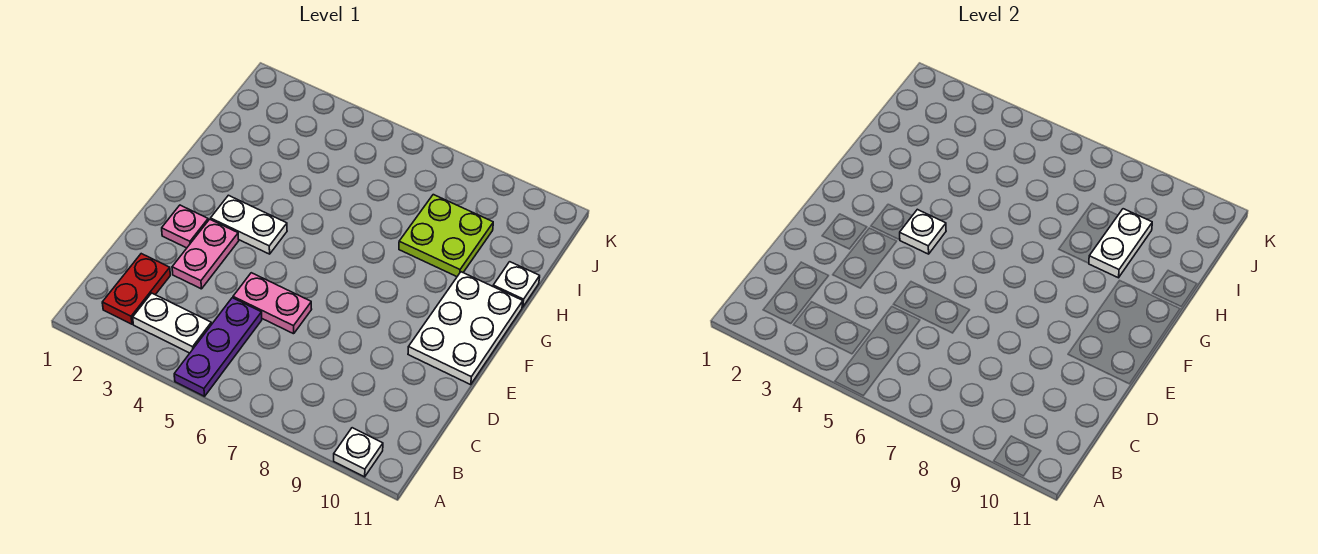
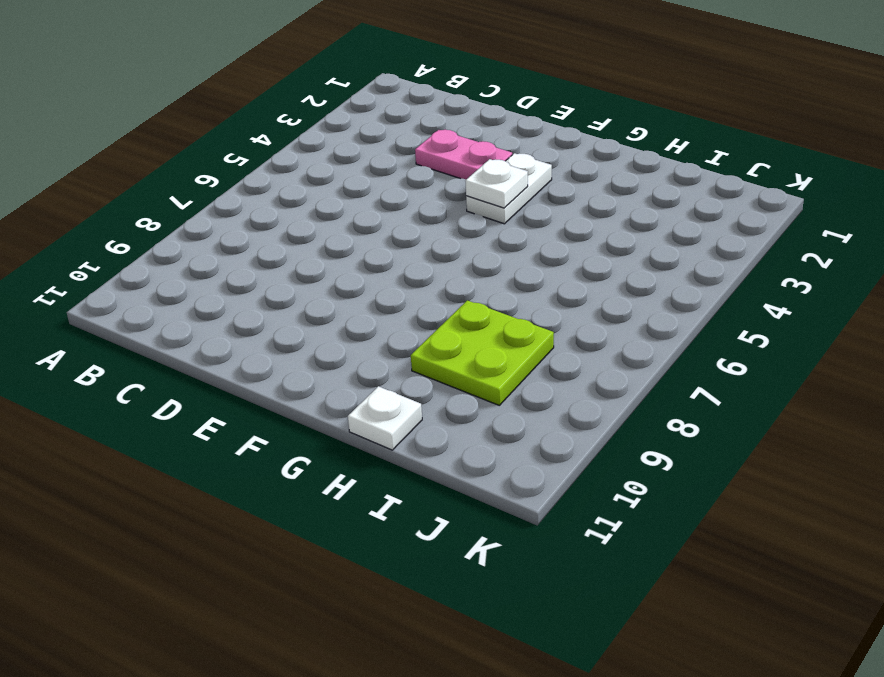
none -> purple plate A5:C5 level 1
none -> white plate A10 level 1
none -> red plate B2:C2 level 1

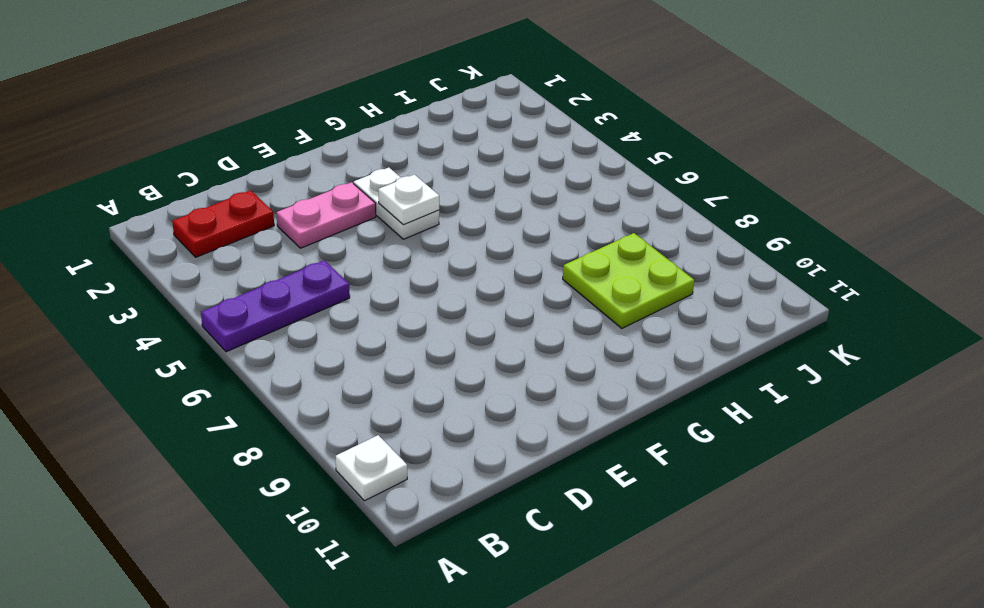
none -> white plate B3:B4 level 1
none -> pink plate D5:D6 level 1
none -> pink plate E2 level 1

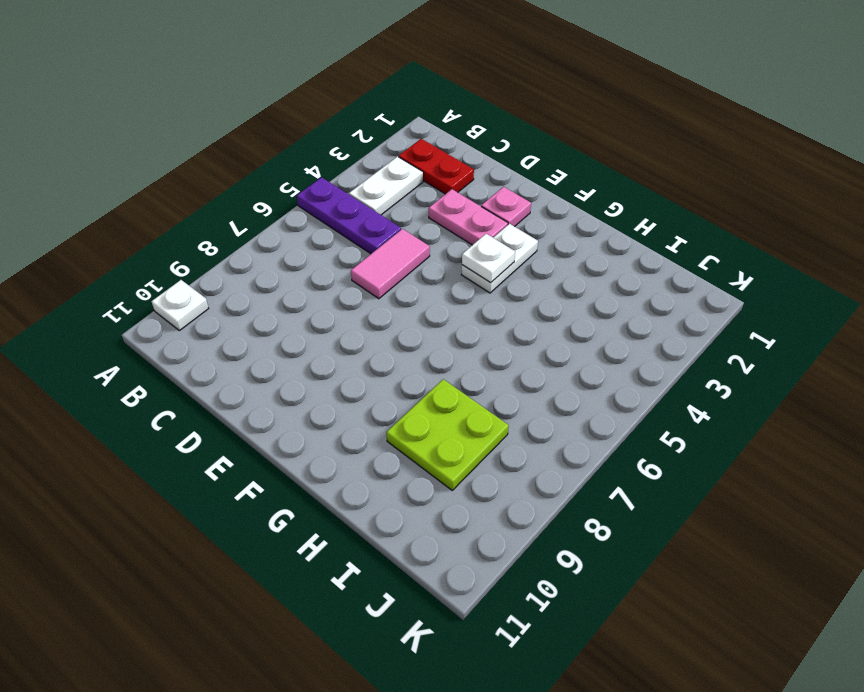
pink tile D5:D6 level 1 -> pink plate D5:D6 level 1
none -> white plate E10:G11 level 1
none -> white plate H11 level 1
none -> white plate H9:I9 level 2

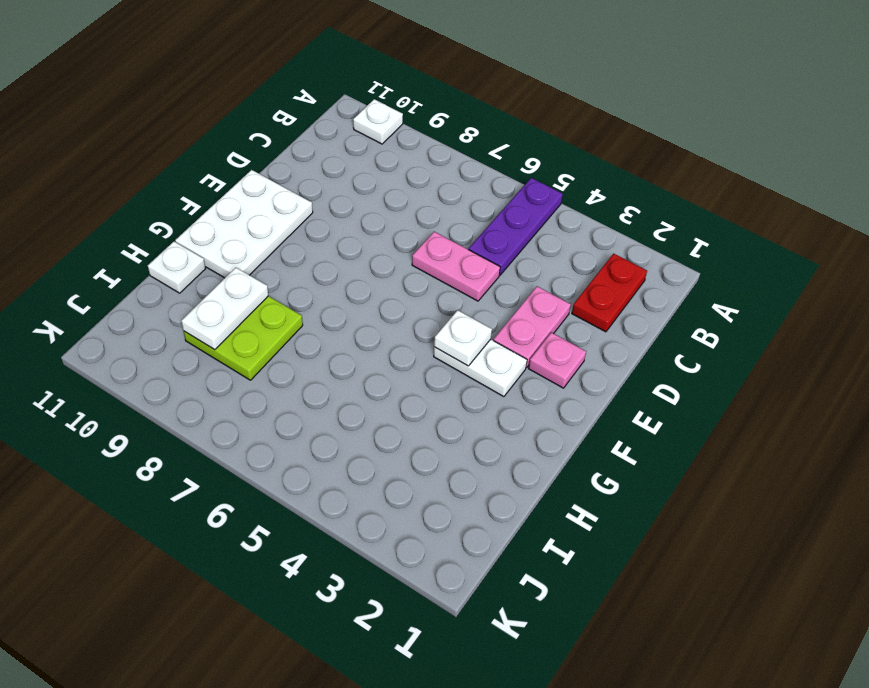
none -> white plate B3:B4 level 1

